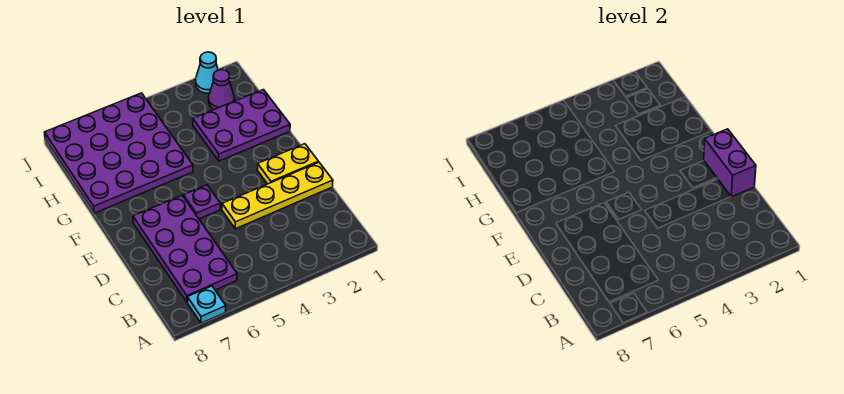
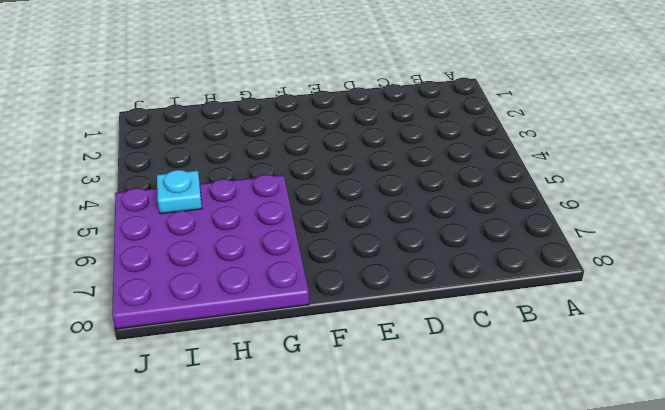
cyan plate I5 level 2 -> cyan plate A7 level 1
none -> purple plate B6:E7 level 1
none -> yellow plate D1:D4 level 1

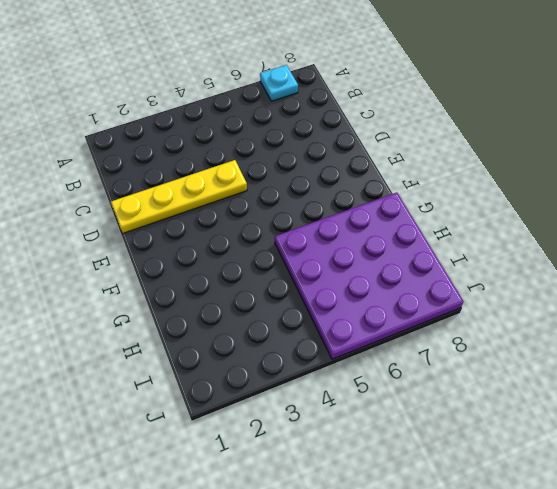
none -> purple plate B6:E7 level 1
none -> yellow plate E1:E2 level 1

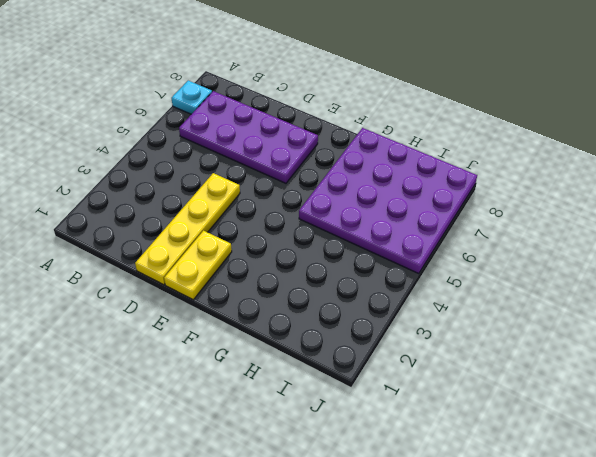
none -> purple plate E5 level 1
none -> purple plate G1:H3 level 1

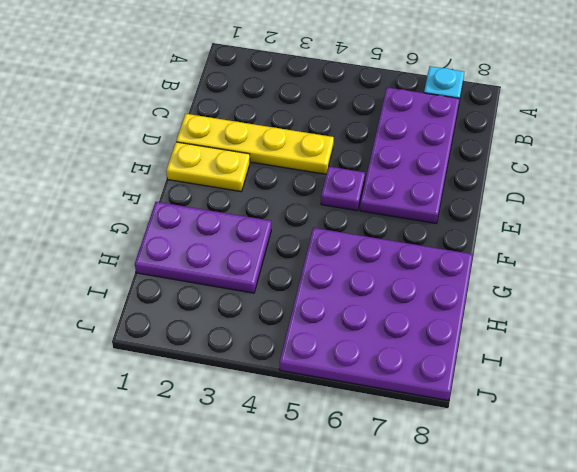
none -> purple cone I2 level 1
none -> cyan cone J2 level 1

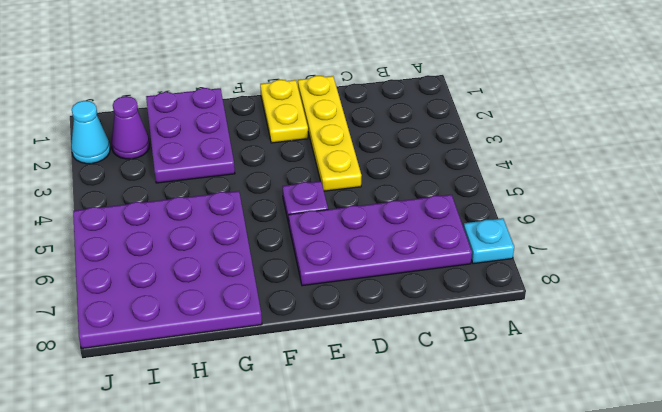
none -> purple brick D1:E1 level 2

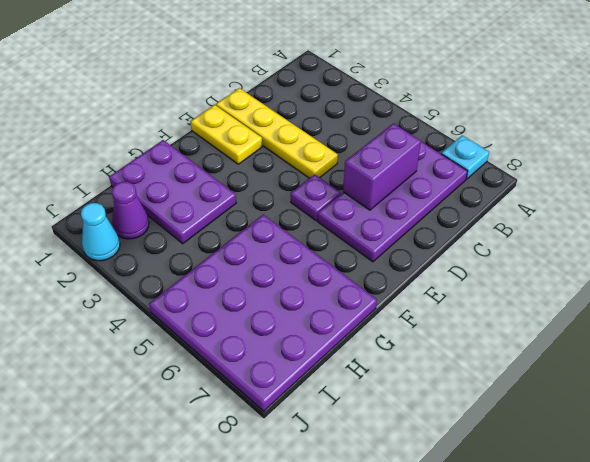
purple brick C6:D6 level 2 -> purple brick D1:E1 level 2

